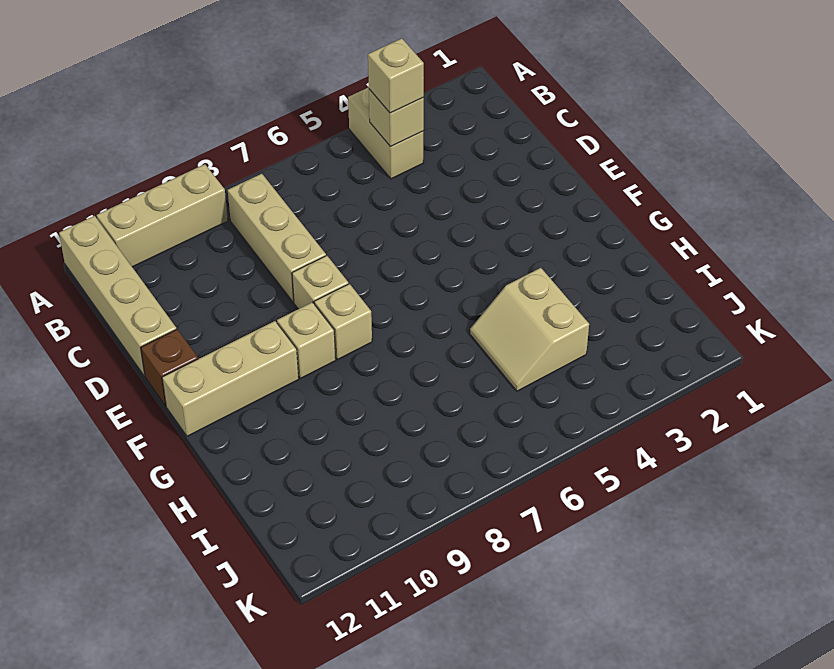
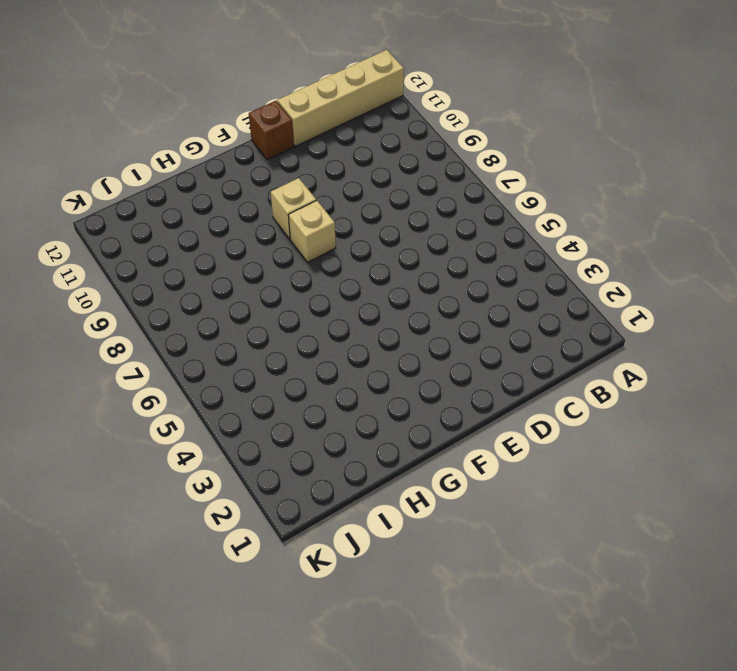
none -> tan brick A4:B4 level 1
none -> tan brick A9:A11 level 1
none -> tan brick B8:D8 level 1

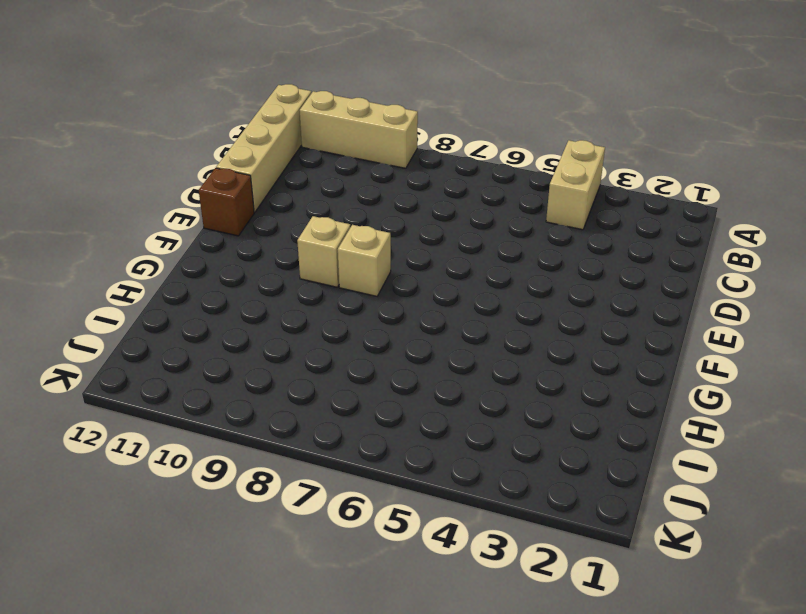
none -> tan brick B8:D8 level 1
none -> tan brick E8 level 1
none -> tan brick F10:F12 level 1

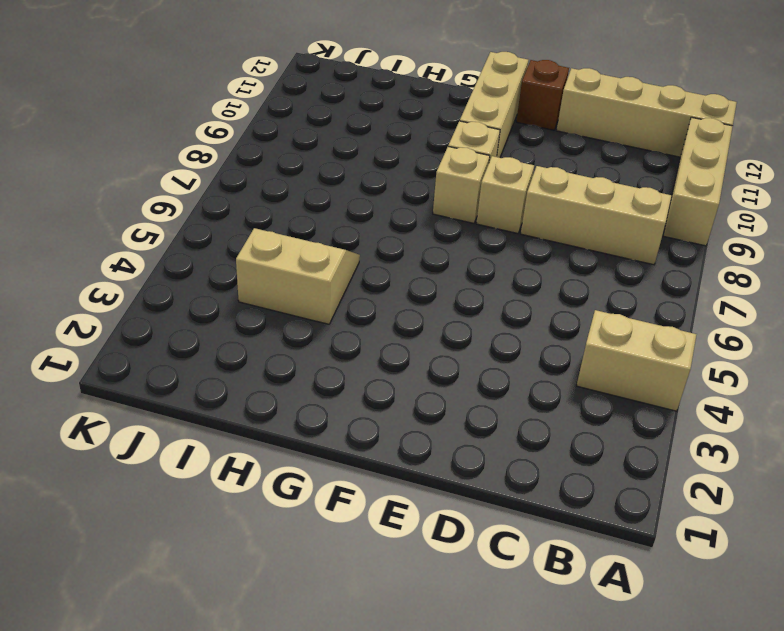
none -> tan brick B4 level 2
none -> tan brick B4 level 3

